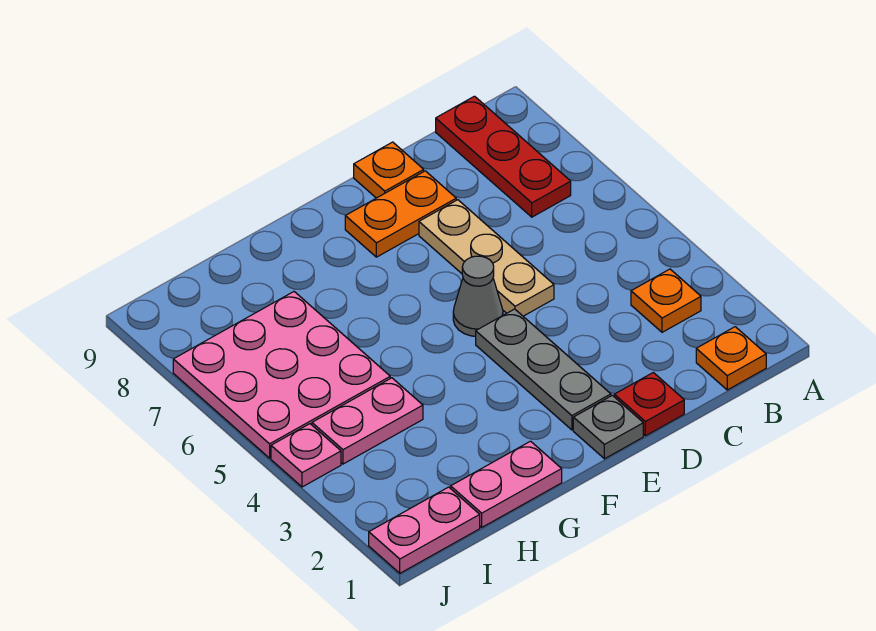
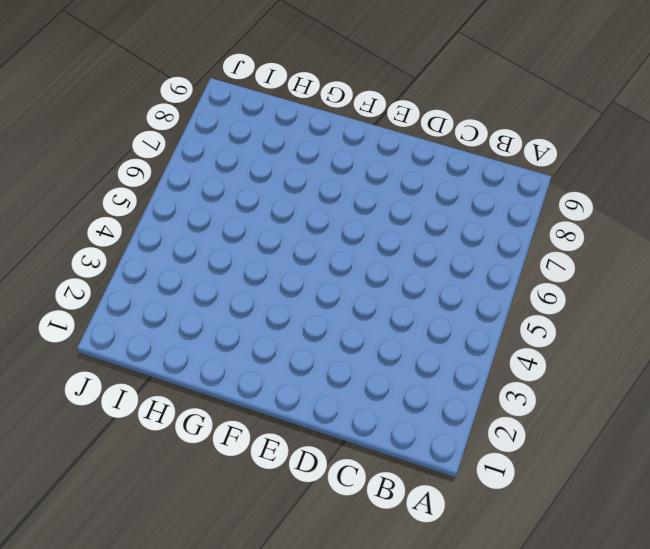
none -> orange plate B1 level 1
none -> orange plate B3 level 1
none -> red plate B7:B9 level 1

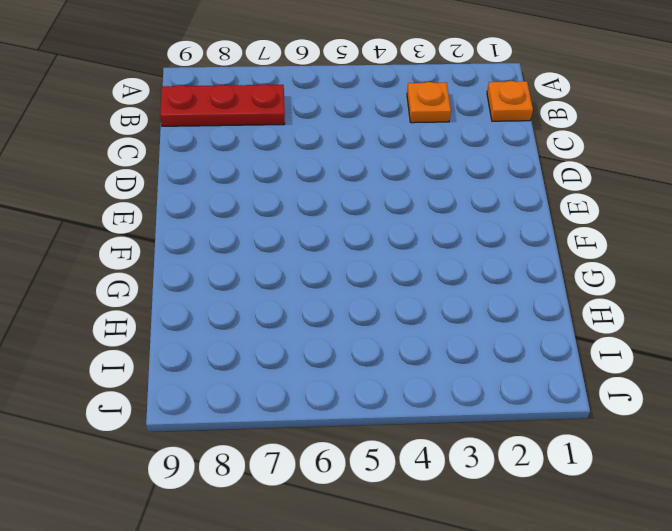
none -> red plate D1 level 1
none -> tan plate D5:D7 level 1
none -> orange plate D8:E8 level 1

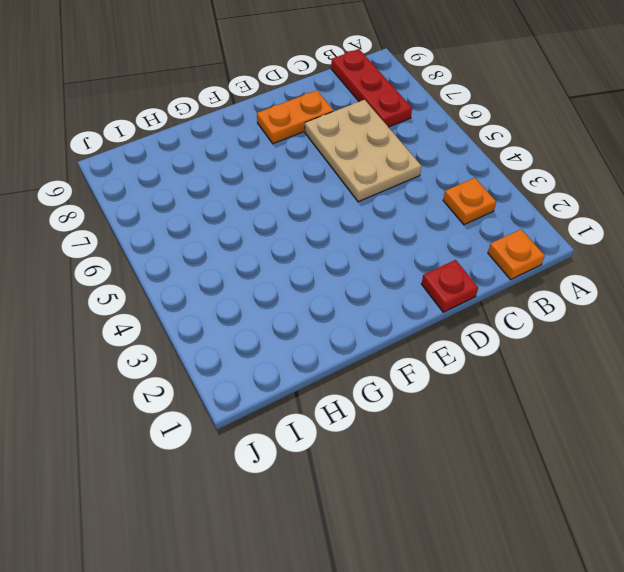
tan plate C5:D7 level 1 -> tan plate D5:D7 level 1
none -> orange plate D9 level 1
none -> grey plate E1 level 1
none -> grey plate E2:E4 level 1

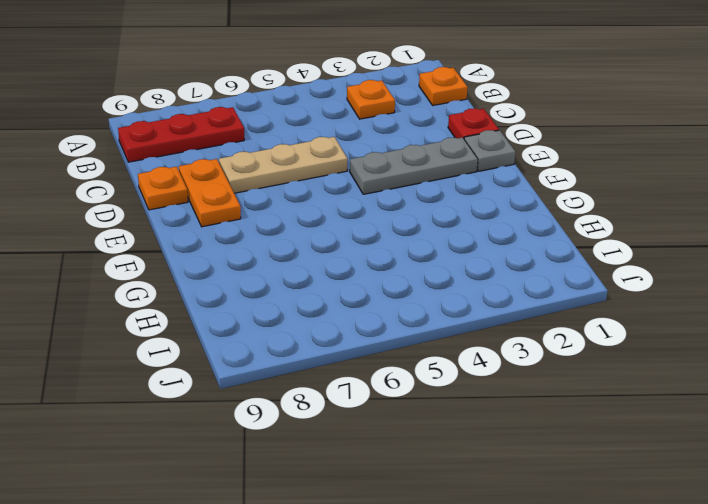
none -> grey cone E5 level 1
none -> pink plate G1:H1 level 1
none -> pink plate H4:I4 level 1

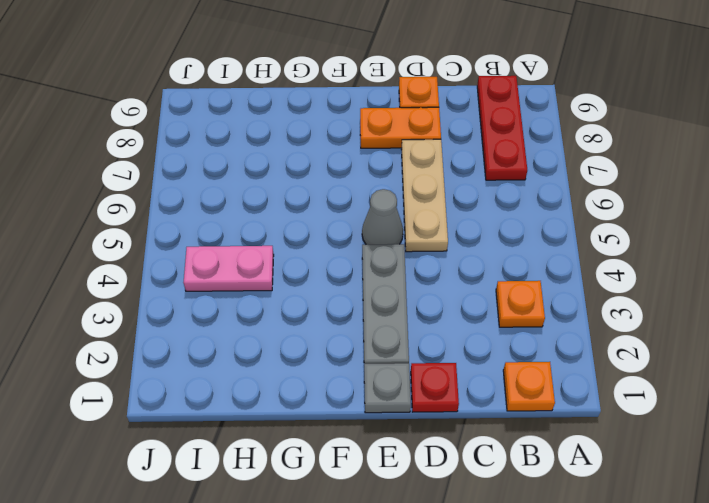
none -> pink plate G1:H1 level 1
none -> pink plate H5:J7 level 1
none -> pink plate I1:J1 level 1

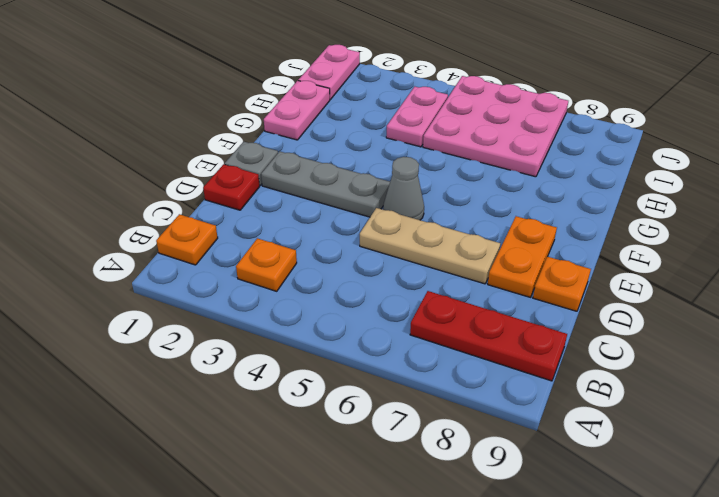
none -> pink plate J4 level 1

